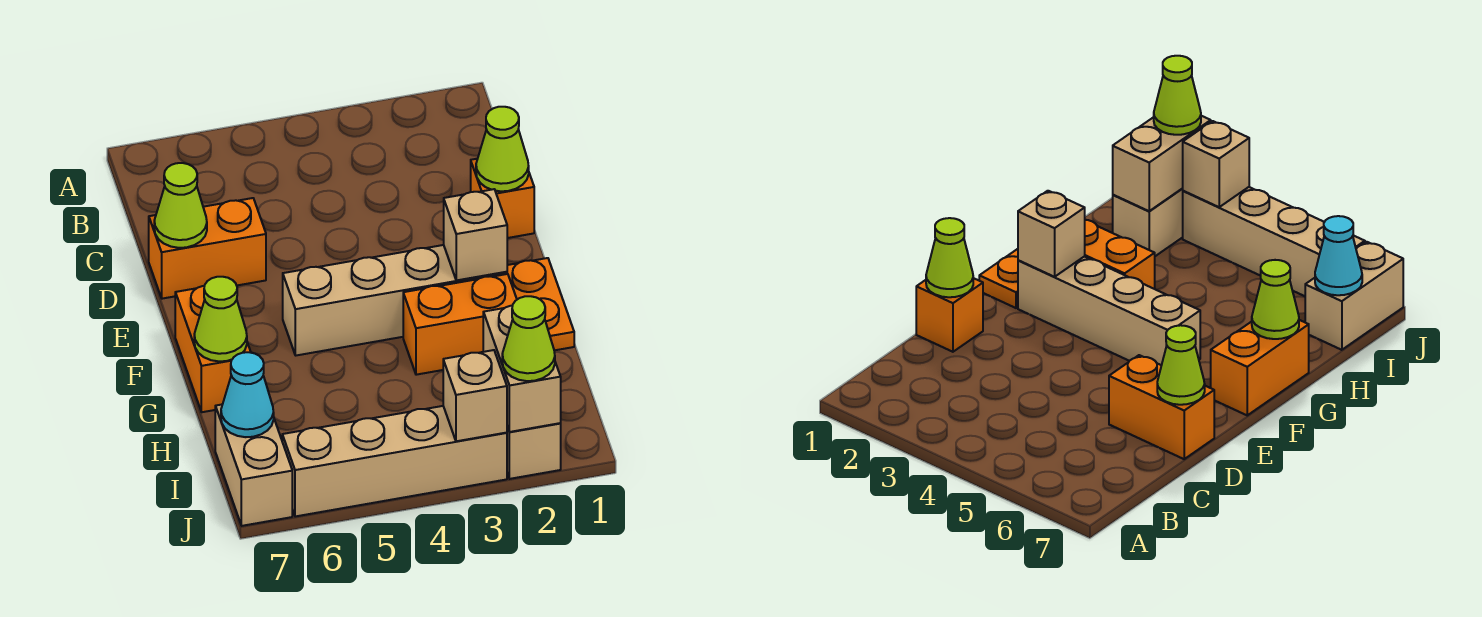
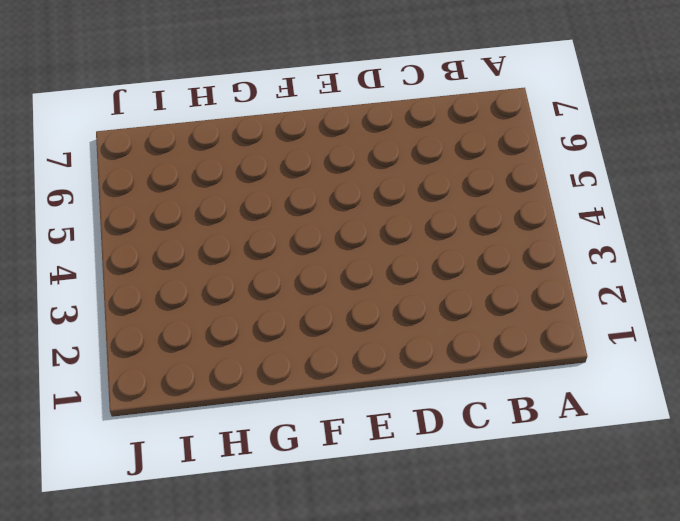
none -> orange brick D1 level 1
none -> orange brick D6:D7 level 1
none -> orange plate F1:G1 level 1

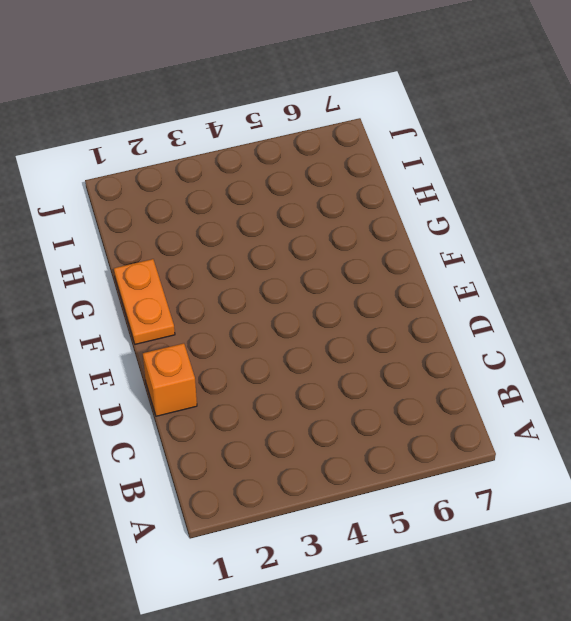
none -> orange brick D6:D7 level 1
none -> tan brick F2:F5 level 1
none -> orange brick F7:G7 level 1

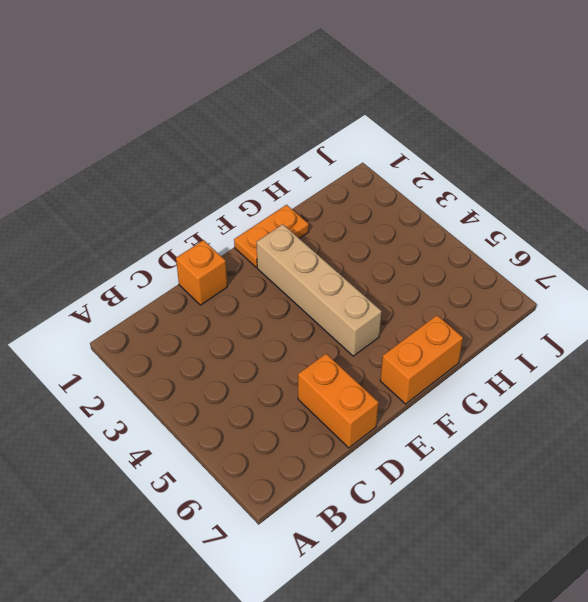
none -> orange brick G2:G3 level 1
none -> tan brick I2:J2 level 1
none -> tan brick I7:J7 level 1

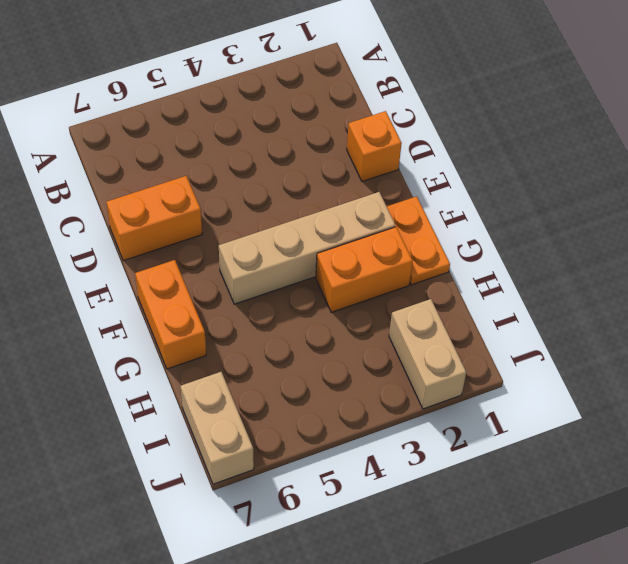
none -> tan brick J3:J6 level 1
none -> lime cone D1 level 2
none -> lime cone D7 level 2

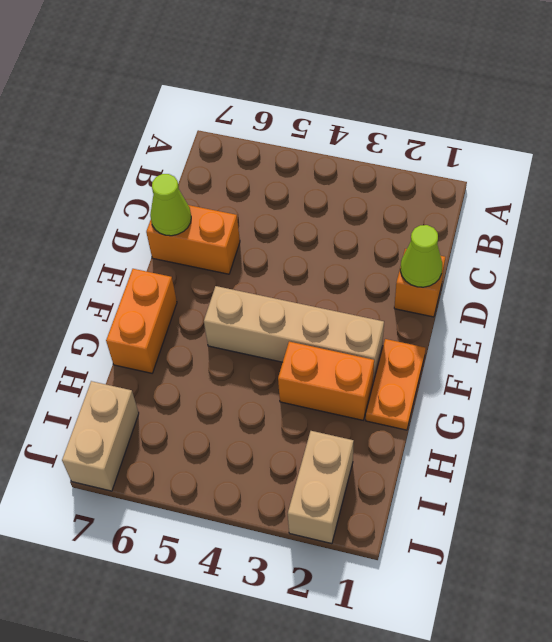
none -> tan brick J3:J6 level 1
none -> tan brick F2 level 2
none -> lime cone G7 level 2

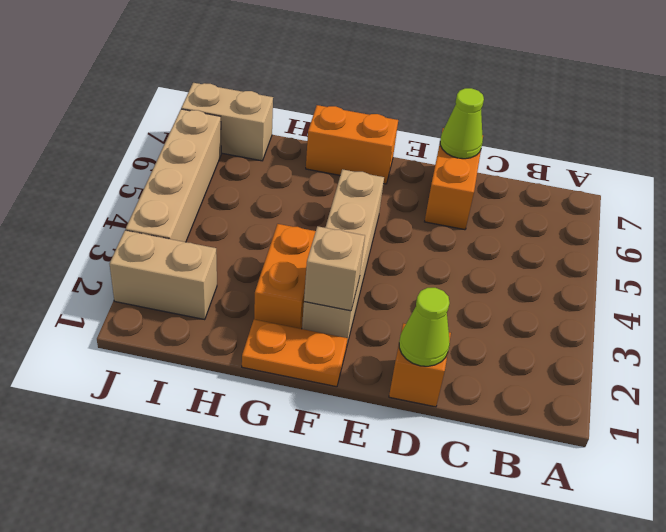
none -> lime cone G7 level 2
none -> tan brick I2:J2 level 2
none -> cyan cone I7 level 2

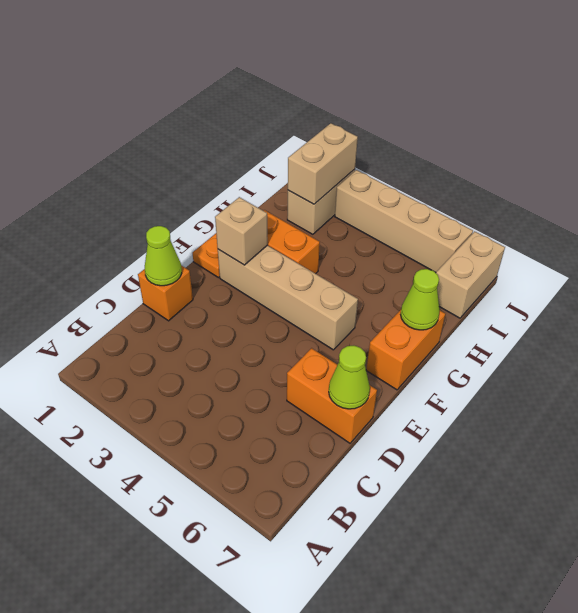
none -> cyan cone I7 level 2
none -> tan brick J3 level 2
none -> lime cone J2 level 3

